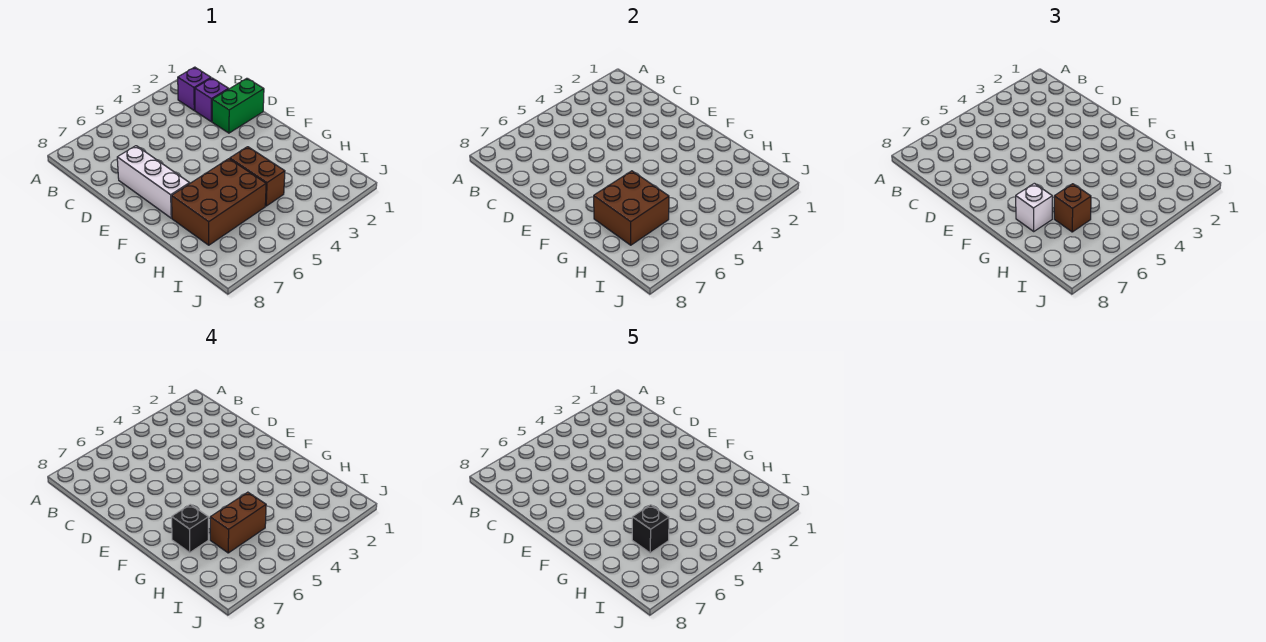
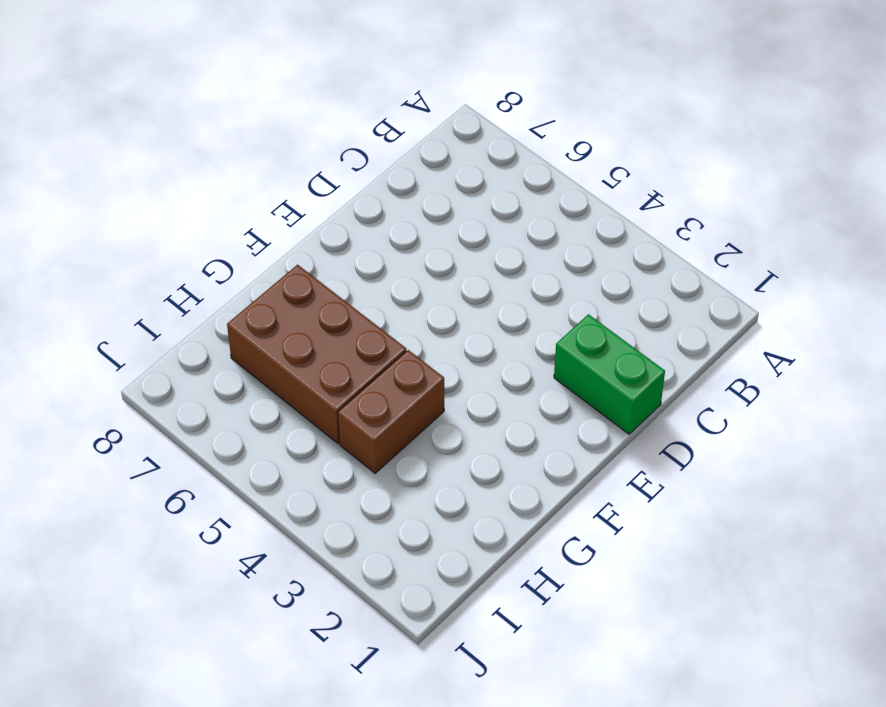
none -> purple brick B2 level 1
none -> purple brick C2 level 1
none -> white brick D7:F7 level 1

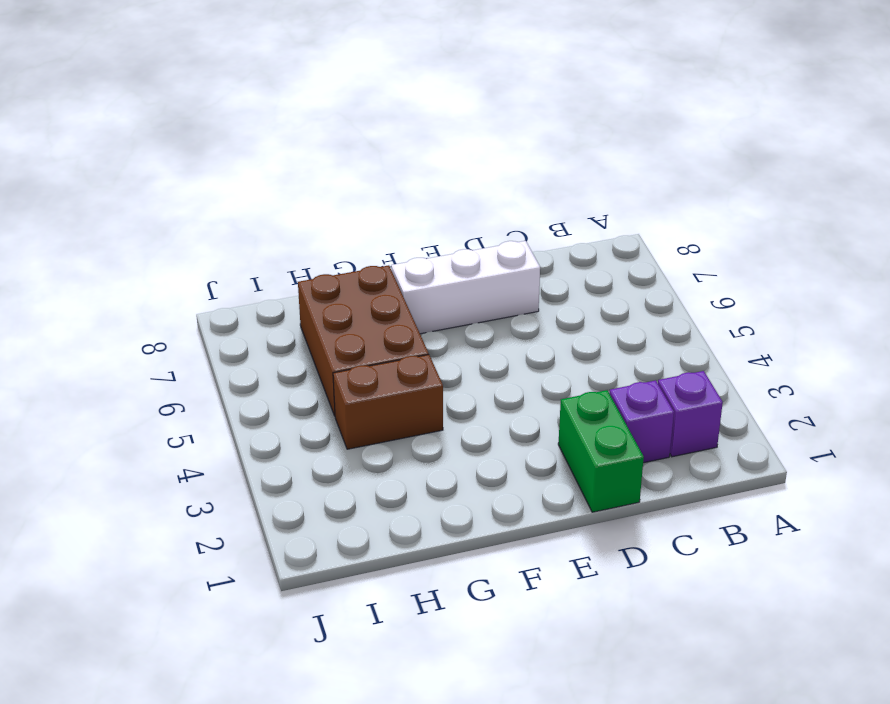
none -> brown brick G6:H7 level 2
none -> white brick G7 level 3
none -> brown brick H6 level 3

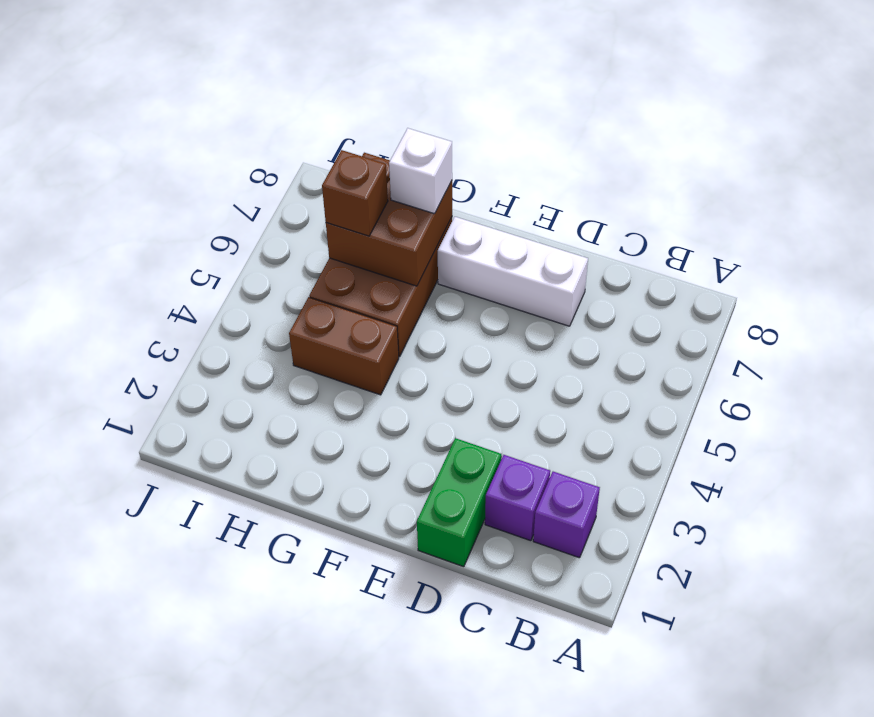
none -> black brick G7 level 4
none -> brown brick H5:H6 level 4
none -> black brick H6 level 5

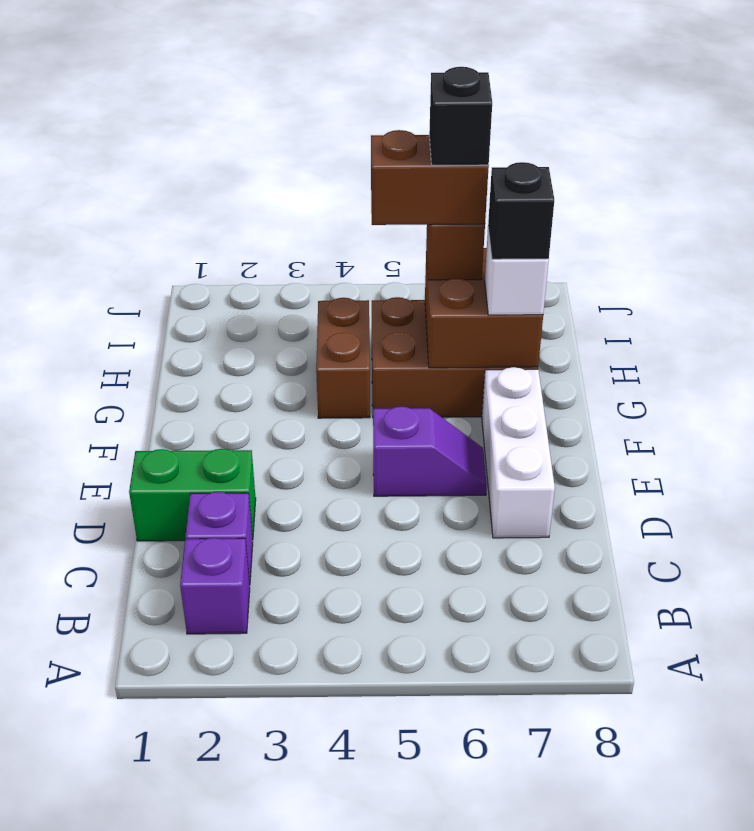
purple slope E5:E6 level 1 top 5 -> none

